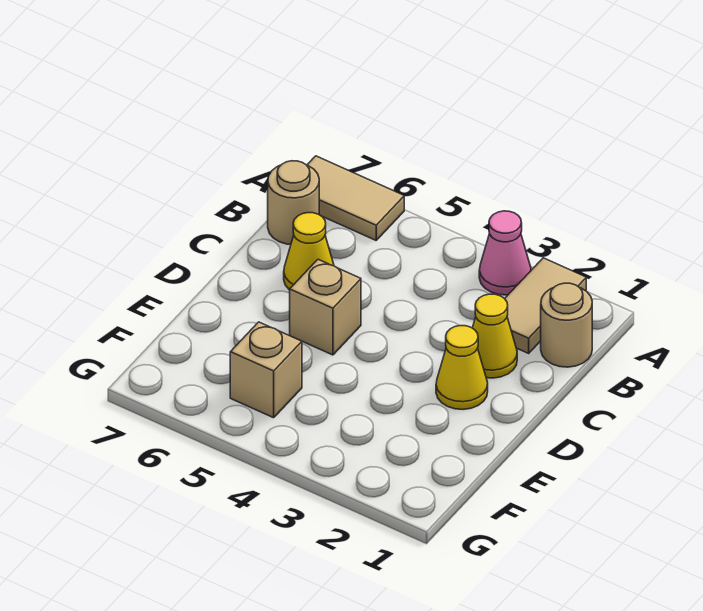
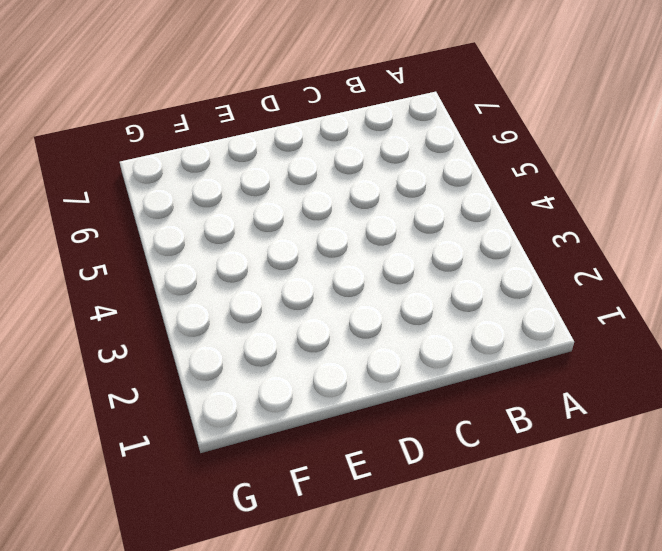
none -> tan tile A2:B2 level 1
none -> pink cone A3 level 1

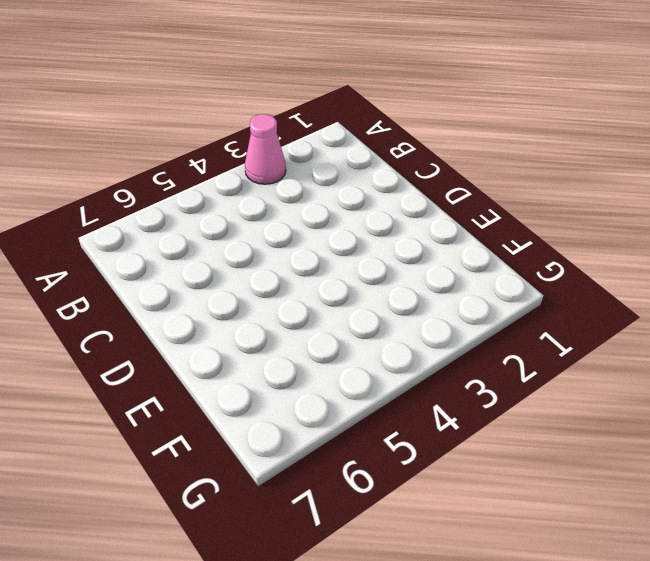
none -> tan tile A2:B2 level 1
none -> tan tile A6:A7 level 1

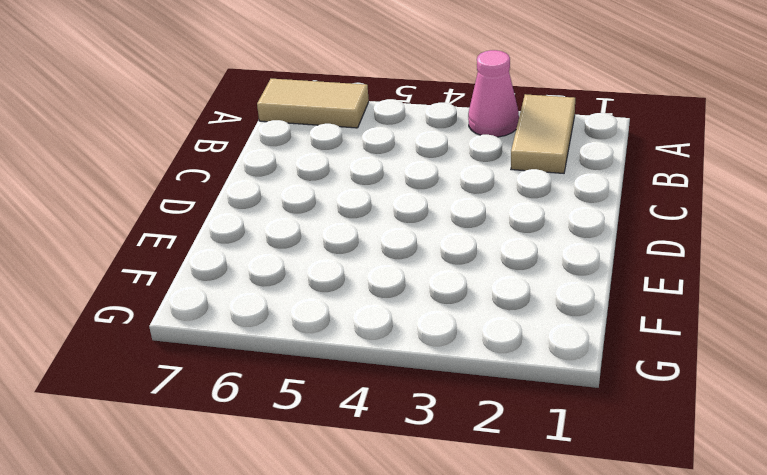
none -> tan round brick B1 level 1
none -> tan round brick B7 level 1

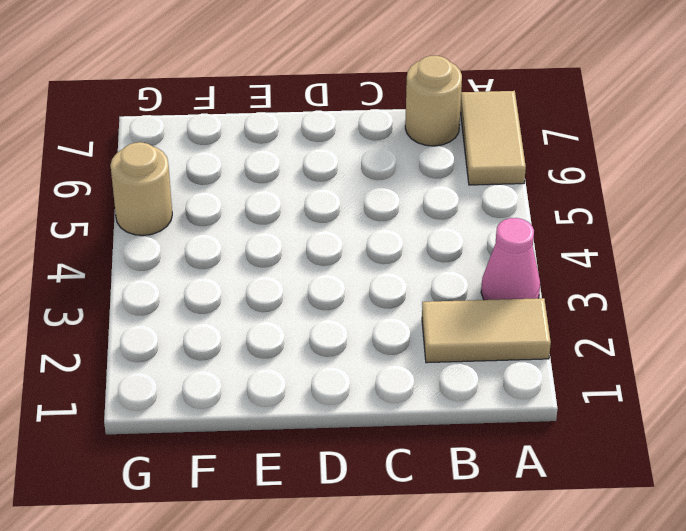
tan round brick G5 level 1 -> tan round brick B1 level 1
none -> yellow cone C2 level 1
none -> yellow cone C6 level 1

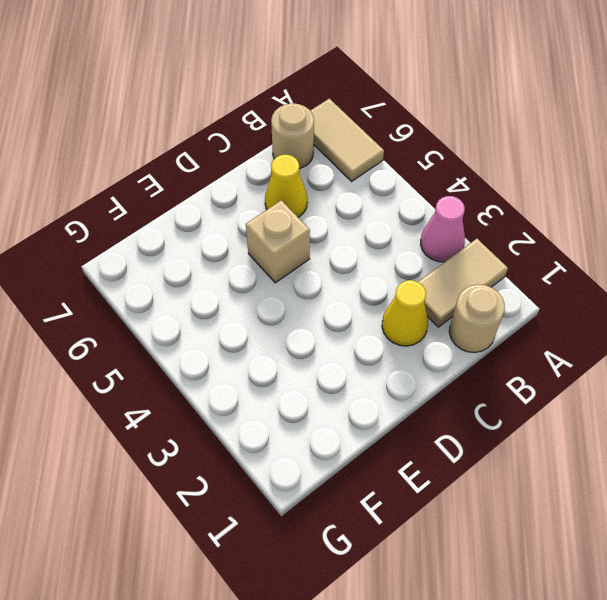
none -> yellow cone D2 level 1
none -> tan brick F5 level 1

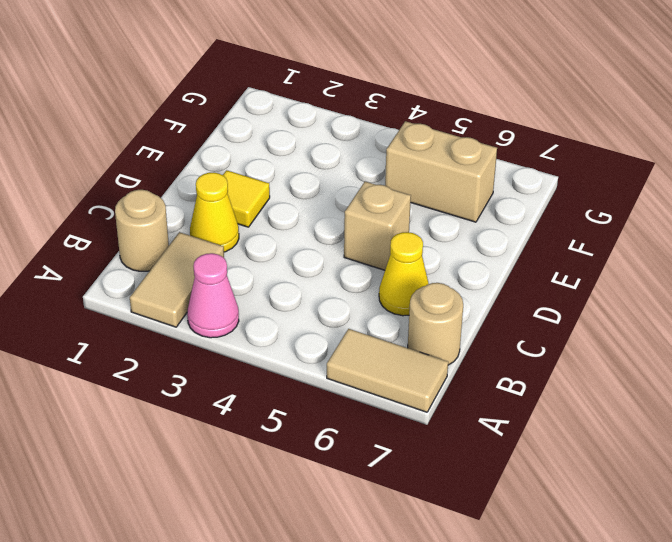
yellow tile D2 level 1 -> yellow cone D2 level 1
tan brick F5:F6 level 1 -> tan brick F5 level 1

